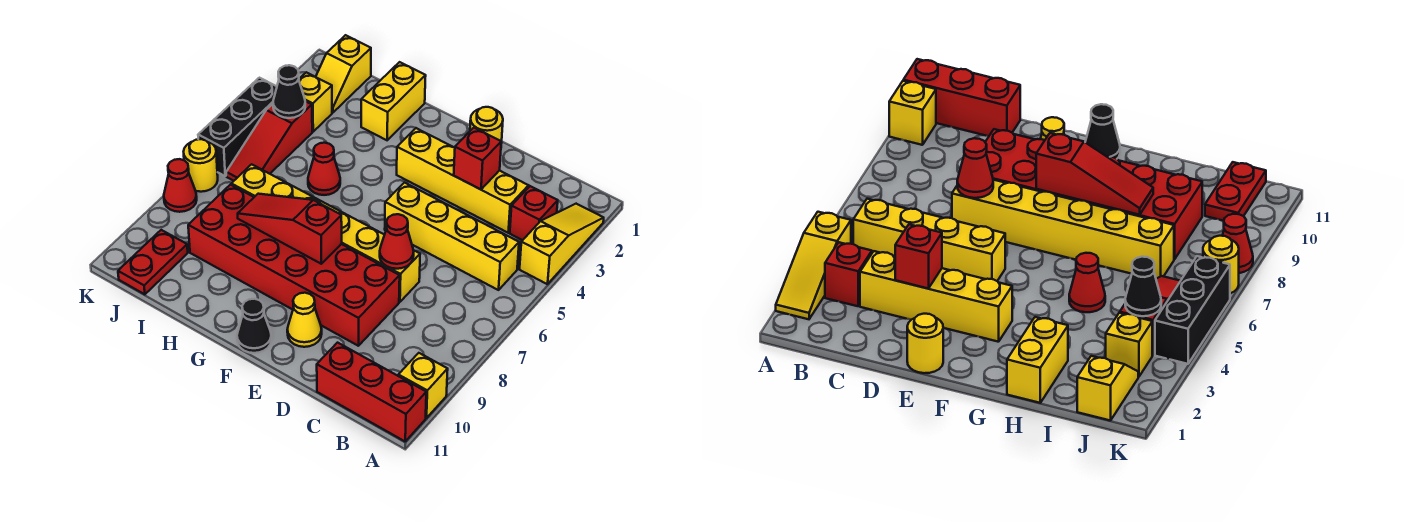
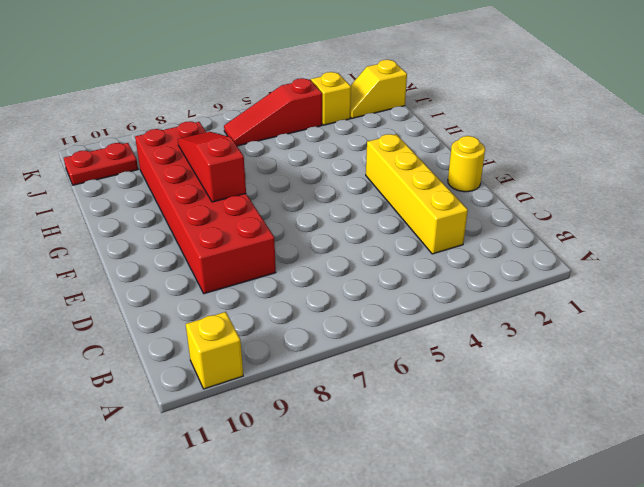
none -> yellow slope A2:A4 level 1 top 4
none -> red brick A11:C11 level 1
none -> red brick B3 level 1

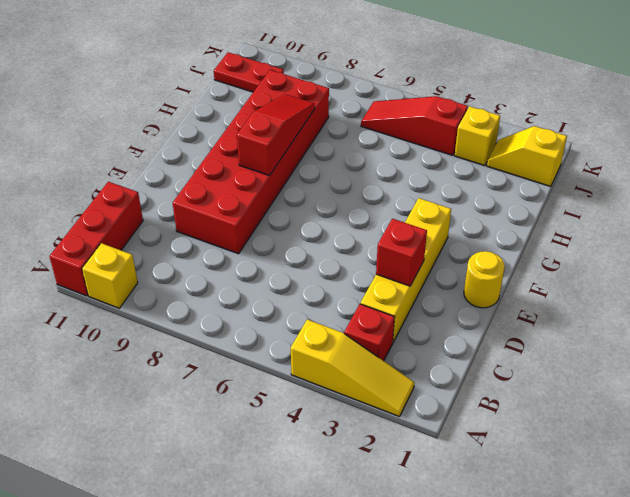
none -> yellow brick B5:E5 level 1
none -> yellow brick D7:I7 level 1
none -> yellow cone E10 level 1

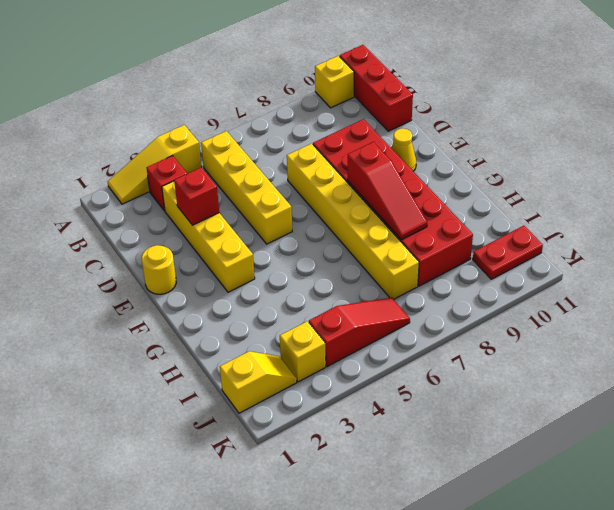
none -> black cone F11 level 1
none -> yellow brick H1:H2 level 1
none -> red cone H5 level 1

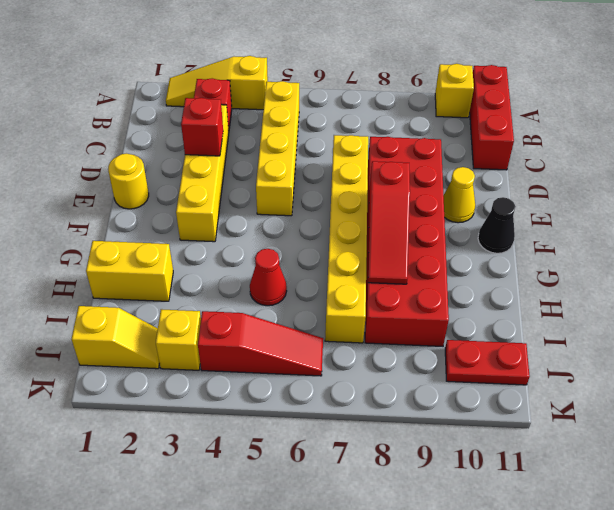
none -> black brick K4:K6 level 1
none -> yellow round brick K7 level 1
none -> red cone K8 level 1

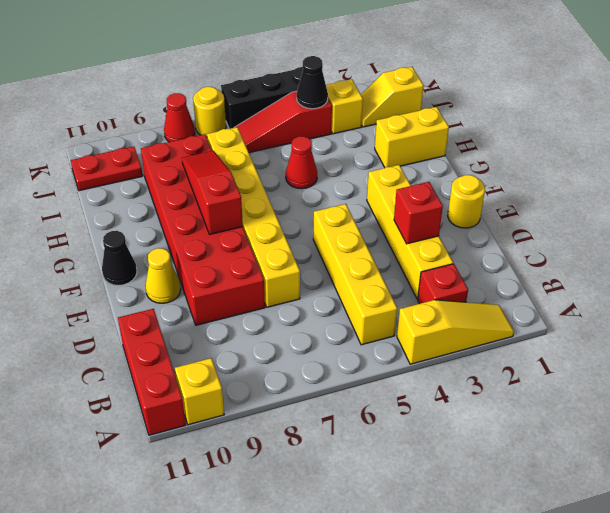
none -> red cone D7 level 2

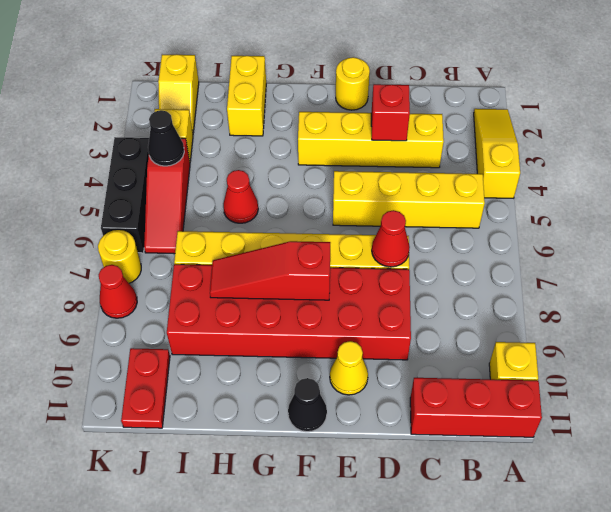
none -> red brick B3 level 1

